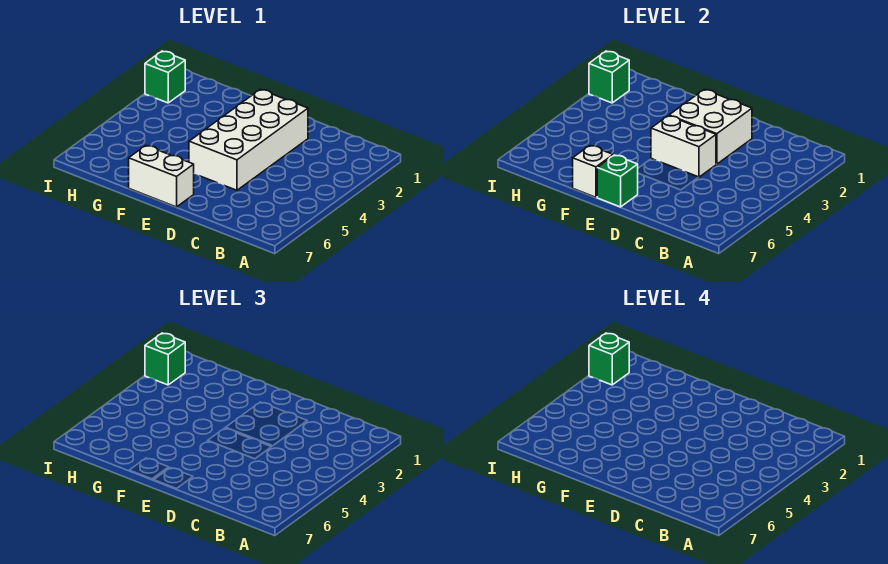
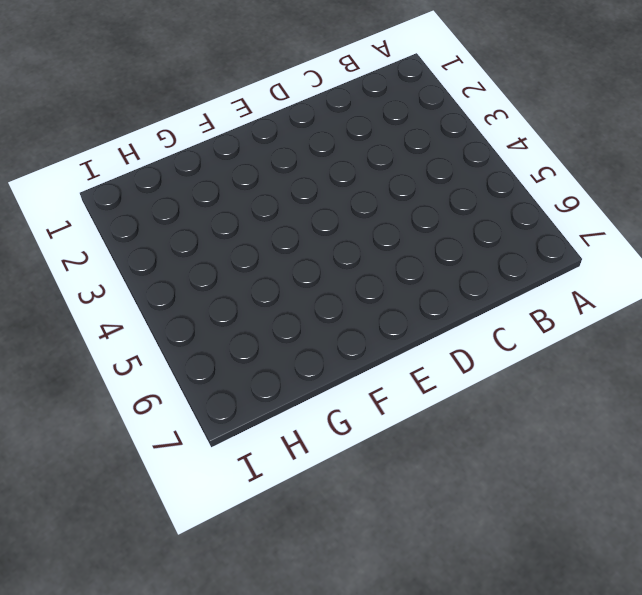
none -> white brick D2:E5 level 1
none -> white brick E7:F7 level 1

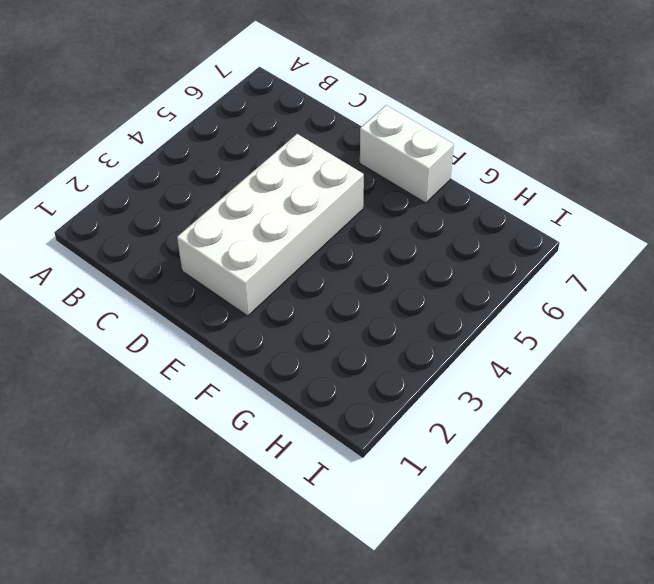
none -> green brick I2 level 1
none -> white brick D2:E3 level 2

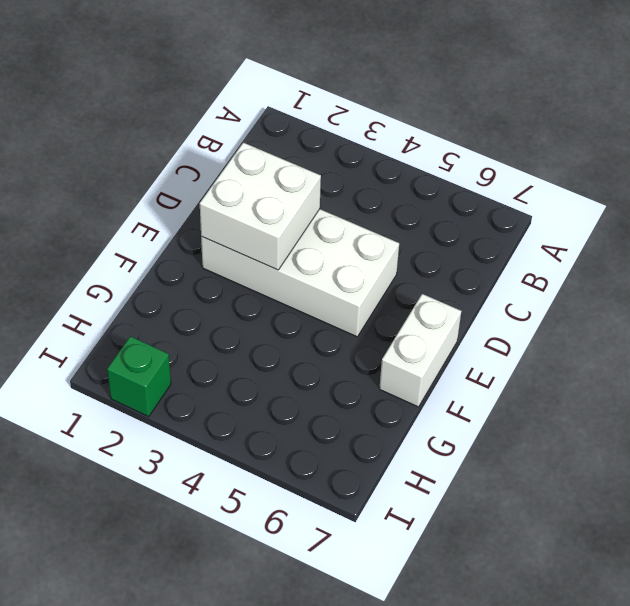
none -> white brick D4:E4 level 2
none -> green brick E7 level 2

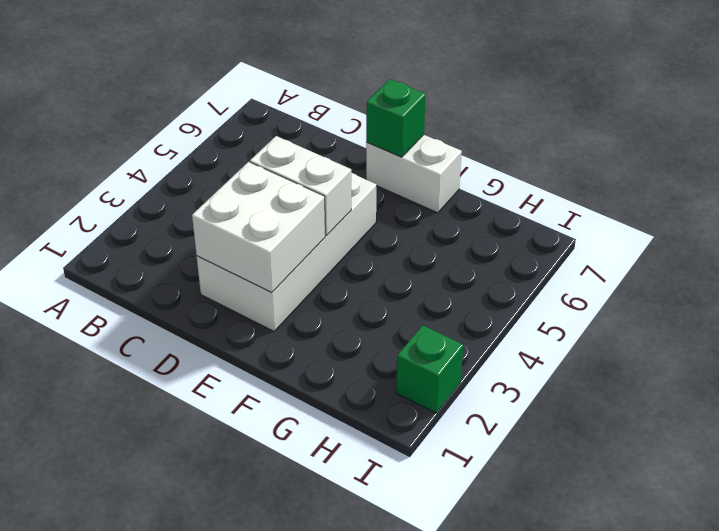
none -> white brick F7 level 2
none -> green brick I2 level 2

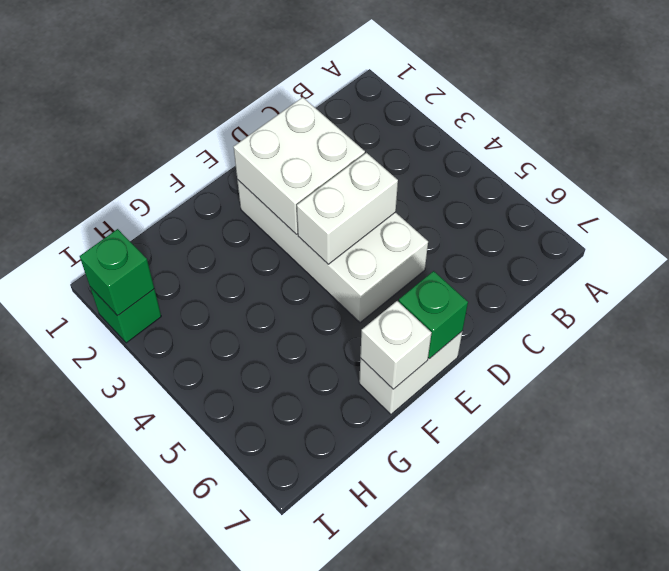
none -> green brick I2 level 3
none -> green brick I2 level 4

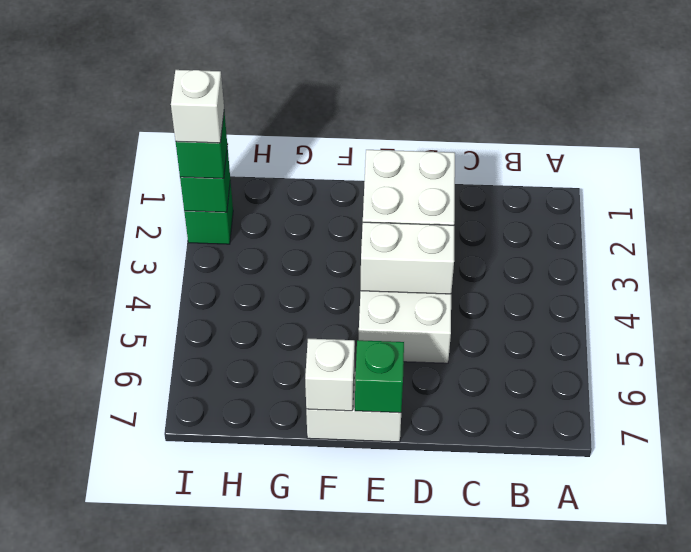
white brick I2 level 4 -> green brick I2 level 4

